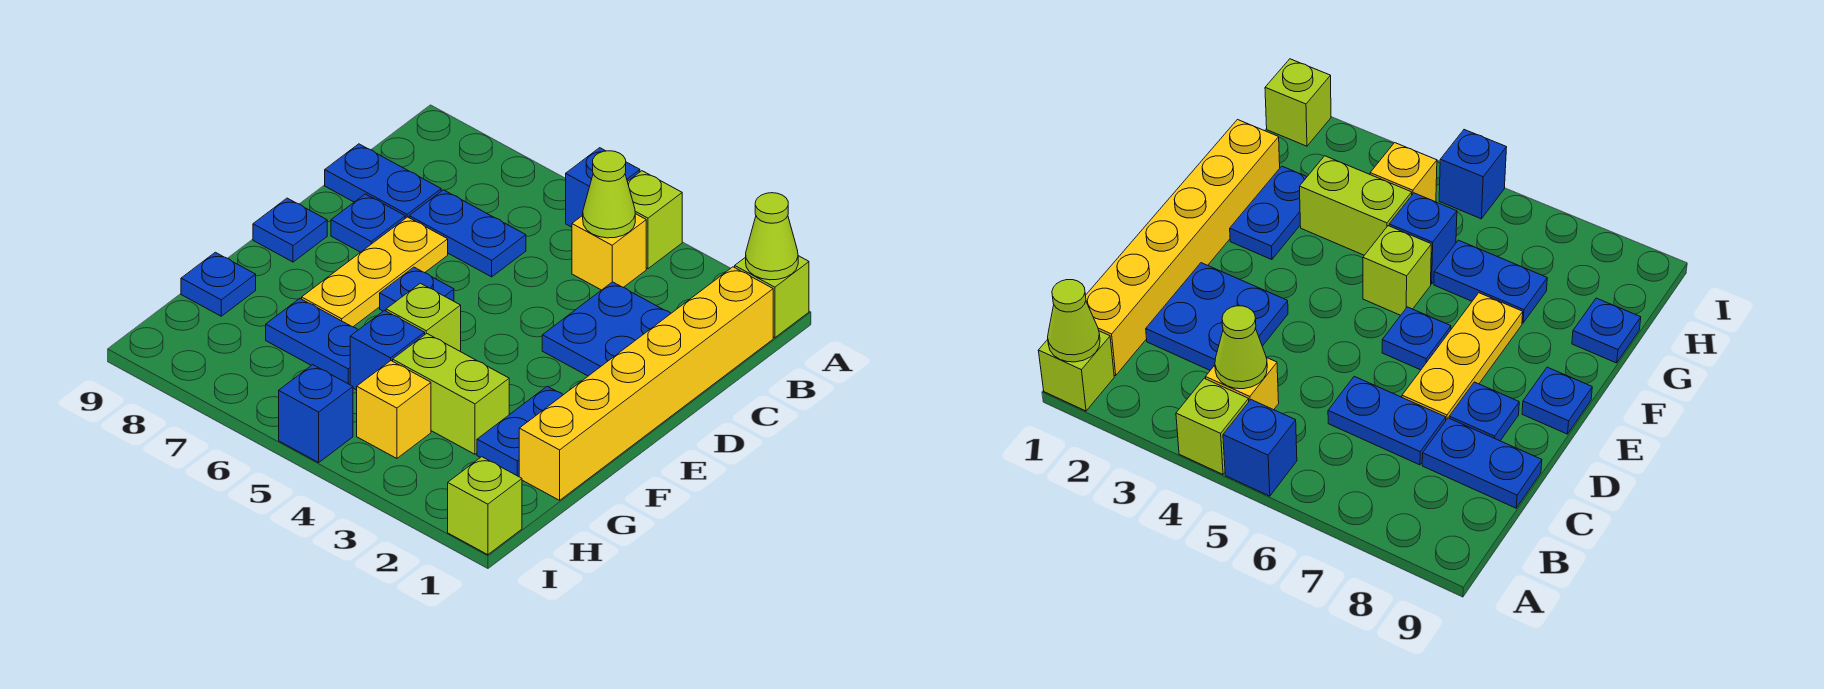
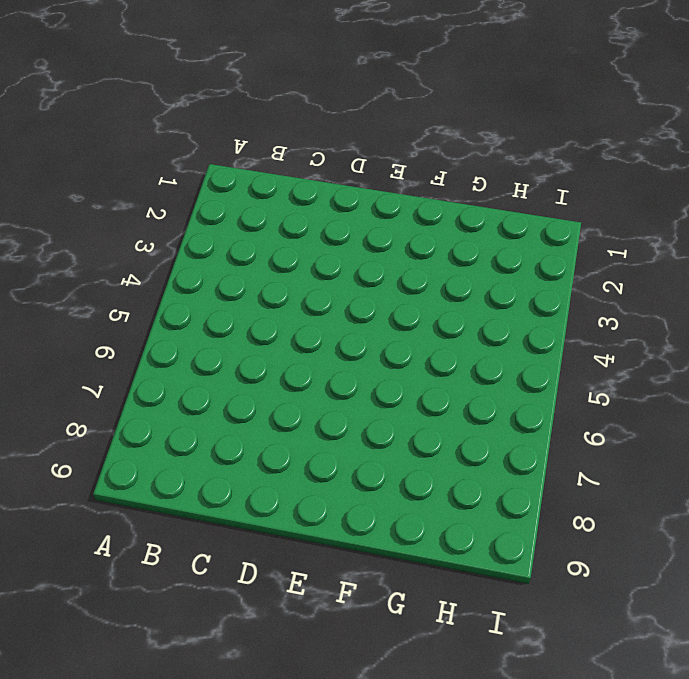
none -> lime brick A1 level 1
none -> lime brick A4 level 1
none -> blue brick A5 level 1

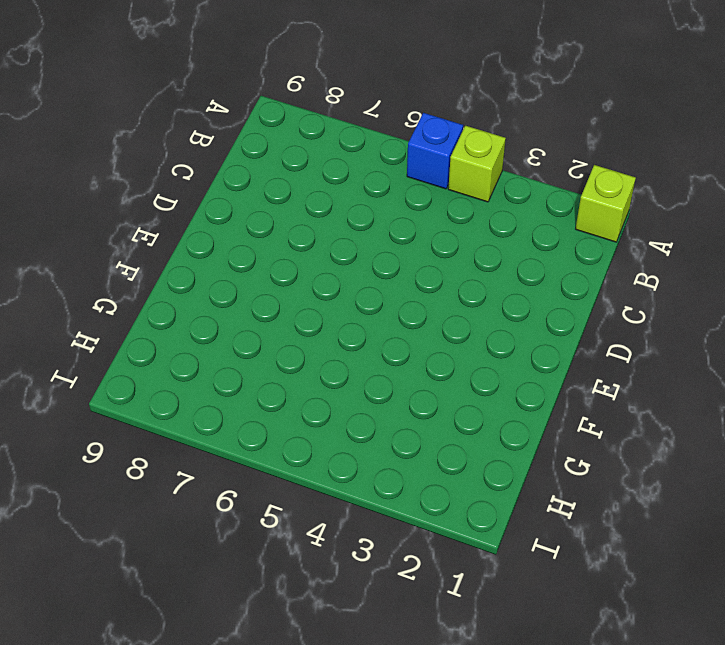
none -> yellow brick B1:G1 level 1
none -> yellow brick B4 level 1
none -> blue plate C2:D3 level 1

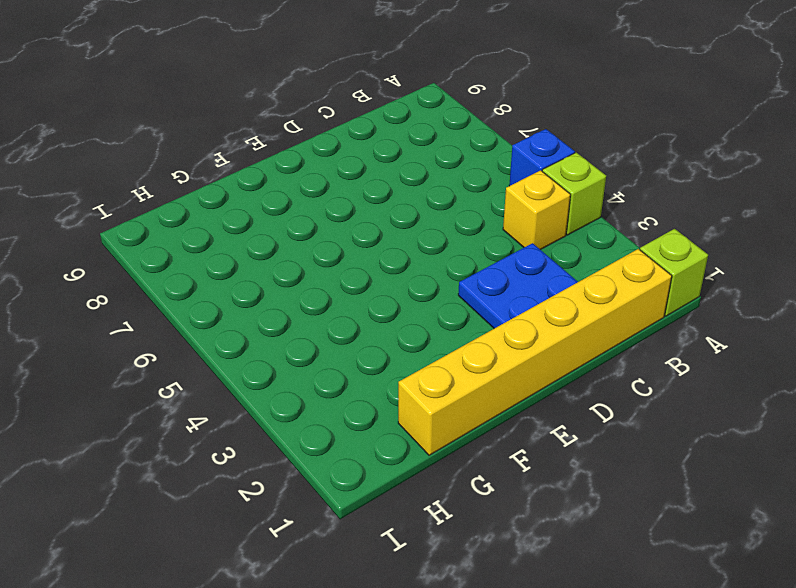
none -> blue plate C6:C7 level 1
none -> blue plate C8:C9 level 1
none -> yellow plate D7:F7 level 1

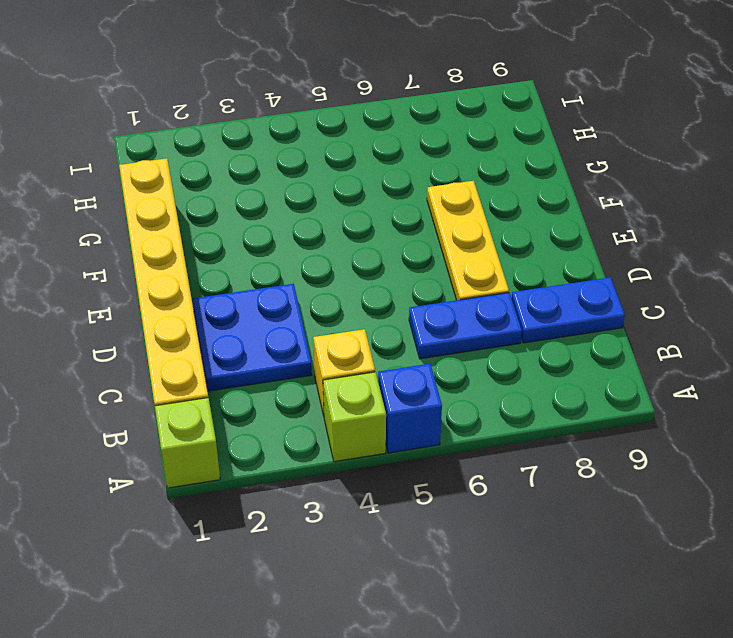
none -> blue plate D8 level 1
none -> blue plate E6 level 1
none -> blue plate E9 level 1

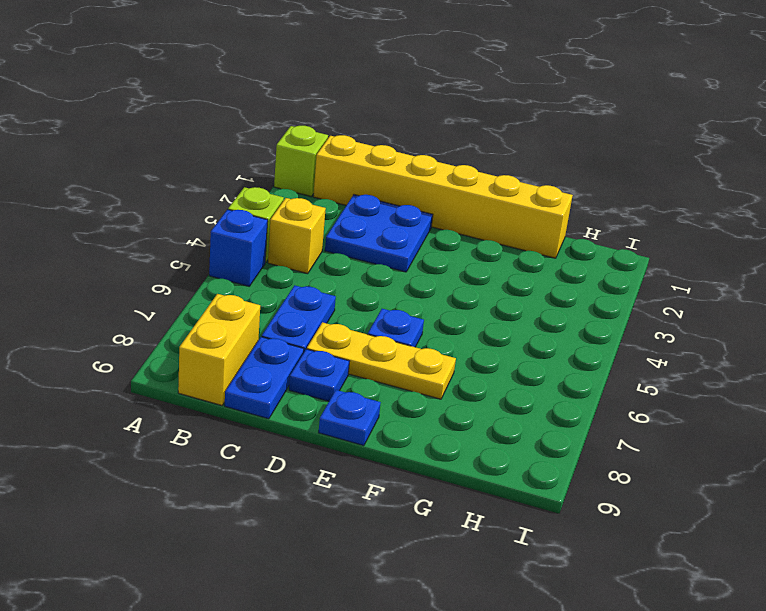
yellow brick B8:B9 level 1 -> none
none -> blue plate F2:G2 level 1
none -> lime brick F5 level 1
none -> lime brick G3:G4 level 1

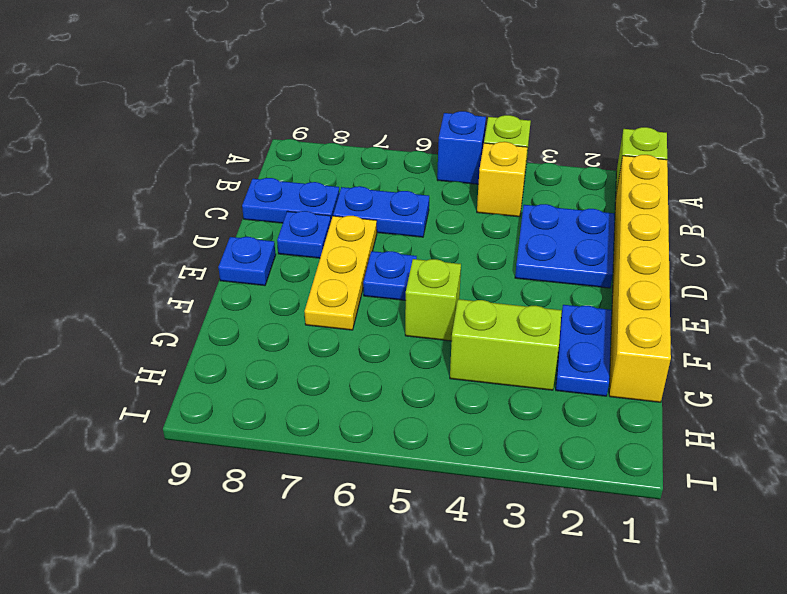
none -> blue brick G5 level 1
none -> blue plate G6:G7 level 1
none -> blue plate G9 level 1

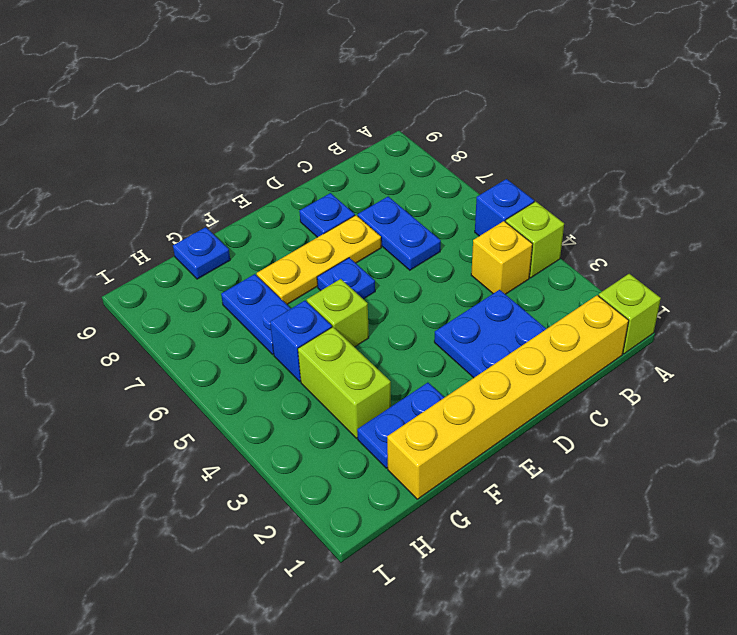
none -> blue plate C8:C9 level 1
none -> blue plate E9 level 1
none -> yellow brick H4 level 1

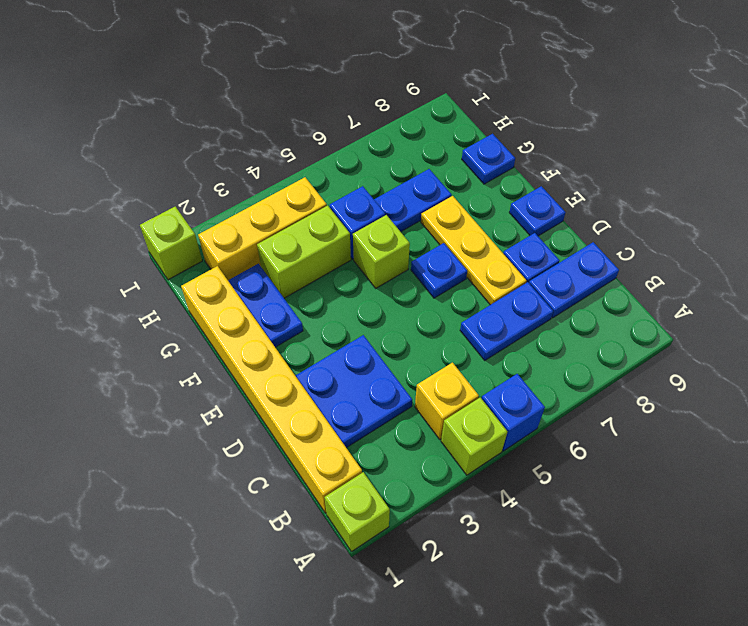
yellow brick H2:H4 level 1 -> yellow brick H4 level 1
none -> blue brick I5 level 1
none -> lime cone A1 level 2
none -> lime cone B4 level 2

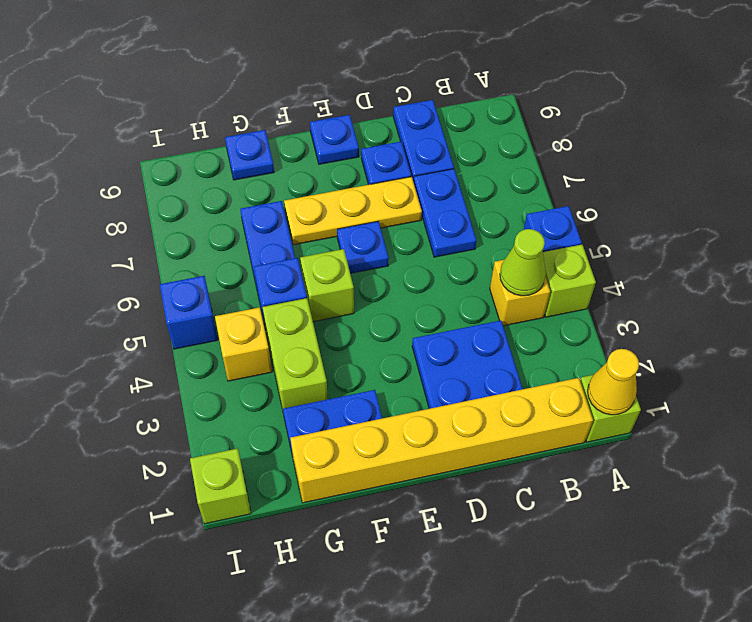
yellow cone A1 level 2 -> lime cone A1 level 2

